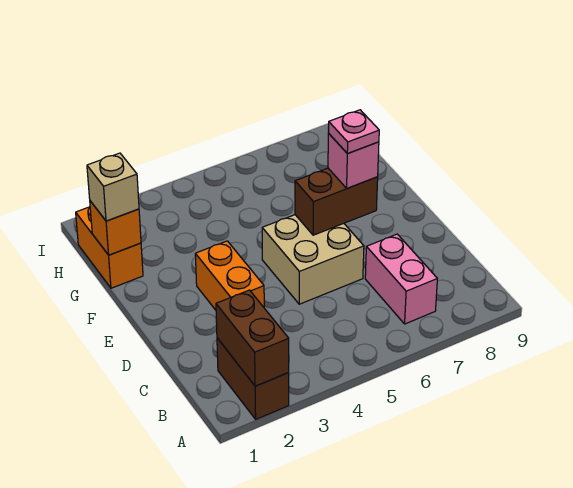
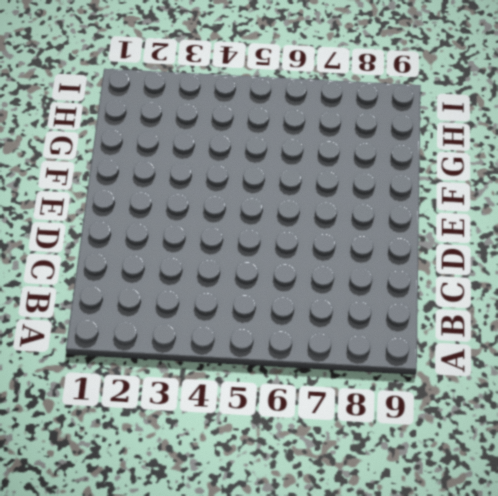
none -> brown brick A2:B2 level 1
none -> pink brick B7:C7 level 1

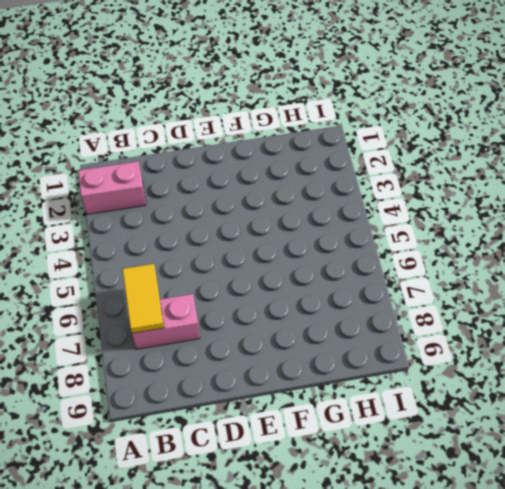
pink brick A2:B2 level 1 -> brown brick A2:B2 level 1
yellow tile B6:B7 level 2 -> none
none -> orange brick D3:E3 level 1
none -> tan brick D5:E6 level 1

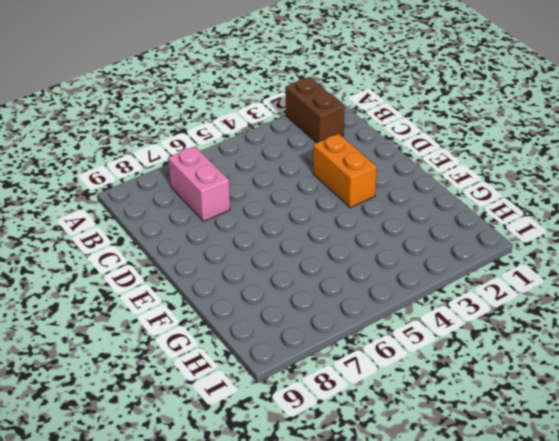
none -> tan brick D5:E6 level 1
none -> orange brick G1:H1 level 1

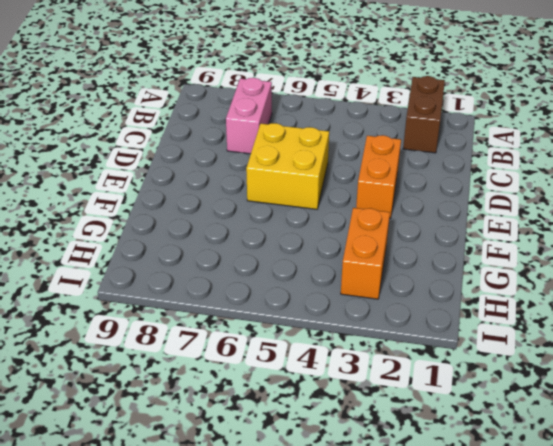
yellow brick D5:E6 level 1 -> tan brick D5:E6 level 1
orange brick G3:H3 level 1 -> orange brick G1:H1 level 1
none -> brown brick A2:B2 level 2
none -> brown brick E6:E7 level 2

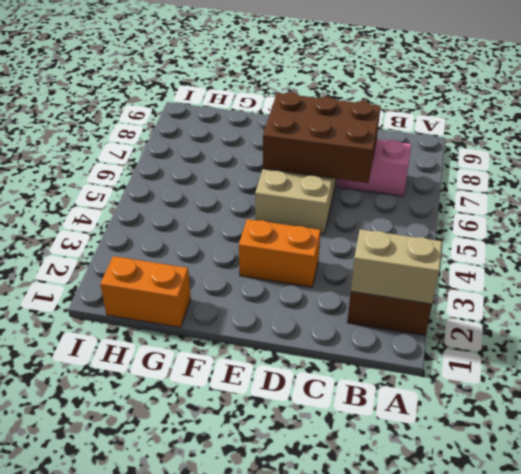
tan brick A2:B2 level 2 -> brown brick A2:B2 level 2
brown brick C6:E7 level 2 -> brown brick E6:E7 level 2
none -> orange brick G1 level 2
none -> pink brick E7 level 3

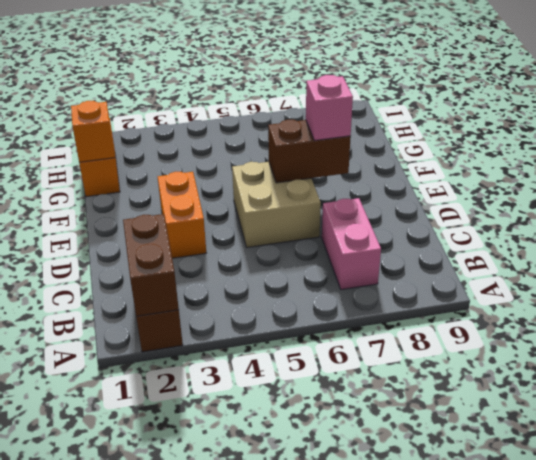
none -> tan brick G1 level 3
none -> pink plate E7 level 4

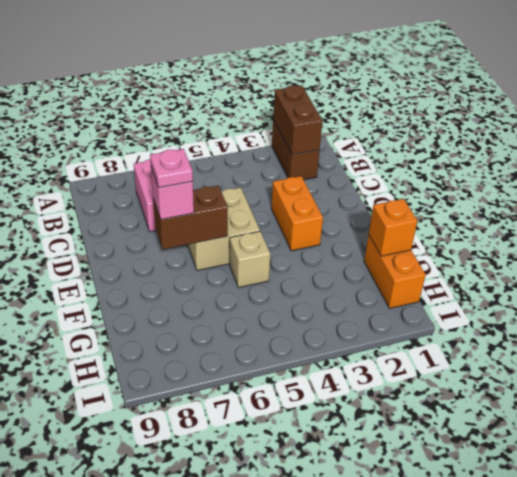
tan brick F5 level 1 -> tan brick G1 level 3

